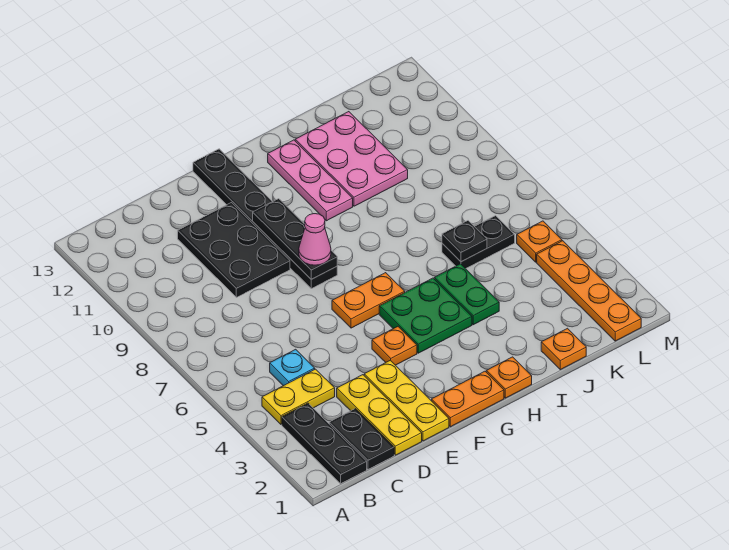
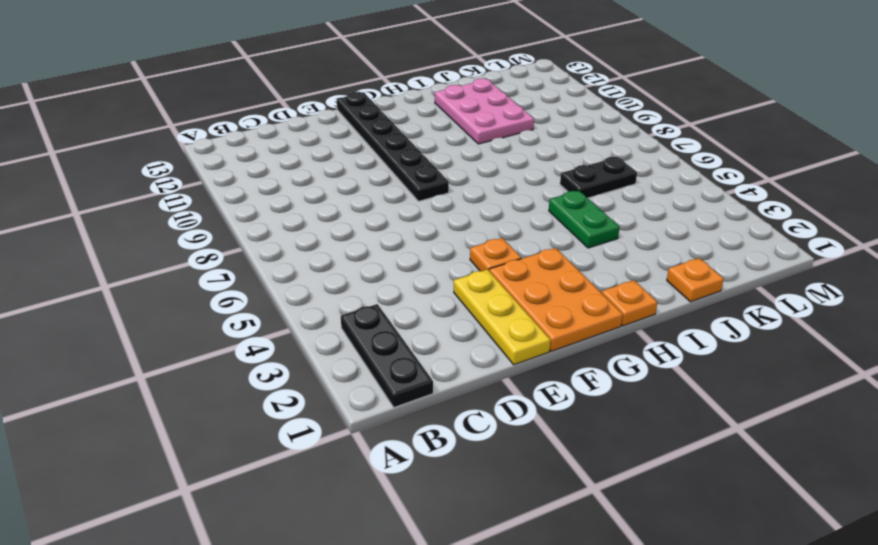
orange plate F1:G3 level 1 -> orange plate F1:G1 level 1
none -> yellow plate B4:C4 level 1
none -> black plate C1:C2 level 1
none -> cyan plate C5 level 1

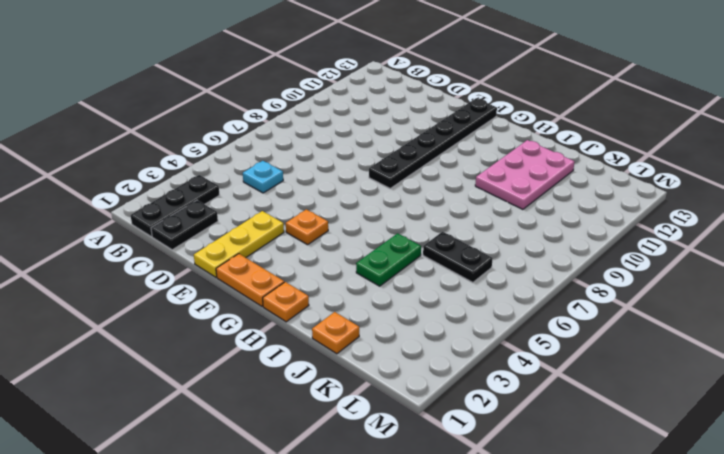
none -> yellow plate B4:C4 level 1
none -> yellow plate D1:D3 level 1
none -> black plate D9:E11 level 1

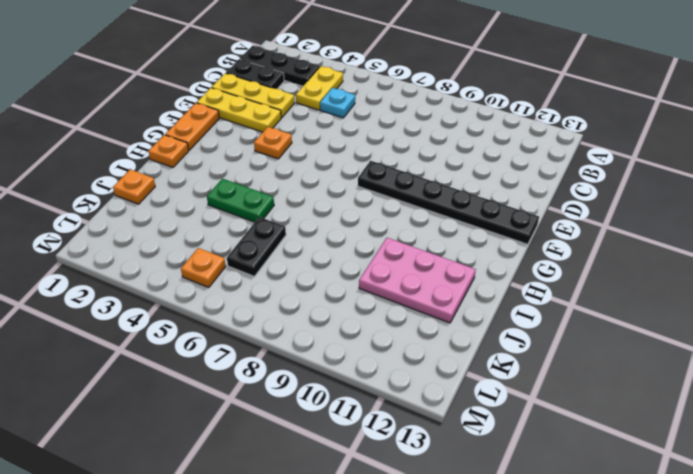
none -> black plate D9:E11 level 1
none -> orange plate F6:G6 level 1
none -> green plate G4:H5 level 1

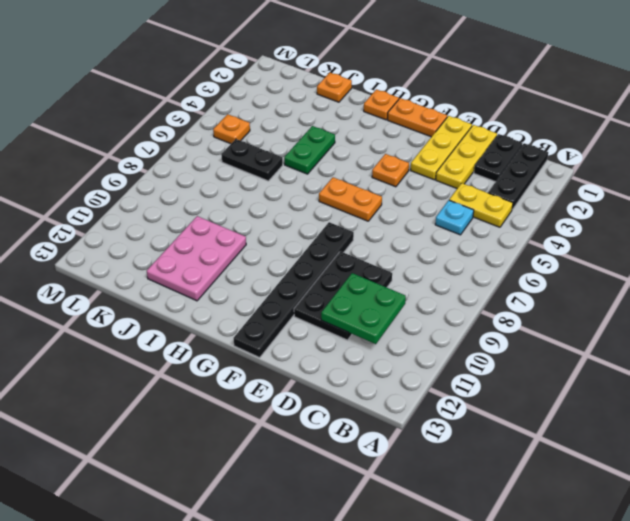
green plate C10:D11 level 2 -> green plate G4:H5 level 1
none -> pink plate H10:H12 level 1
none -> orange plate L1:L4 level 1
none -> black plate F8:F10 level 2

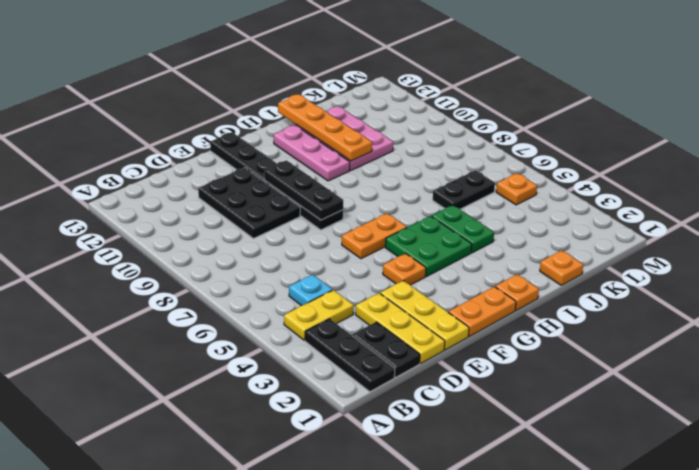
orange plate I10:I13 level 2 -> orange plate L1:L4 level 1
none -> black plate J6 level 2
none -> pink cone F8 level 3

